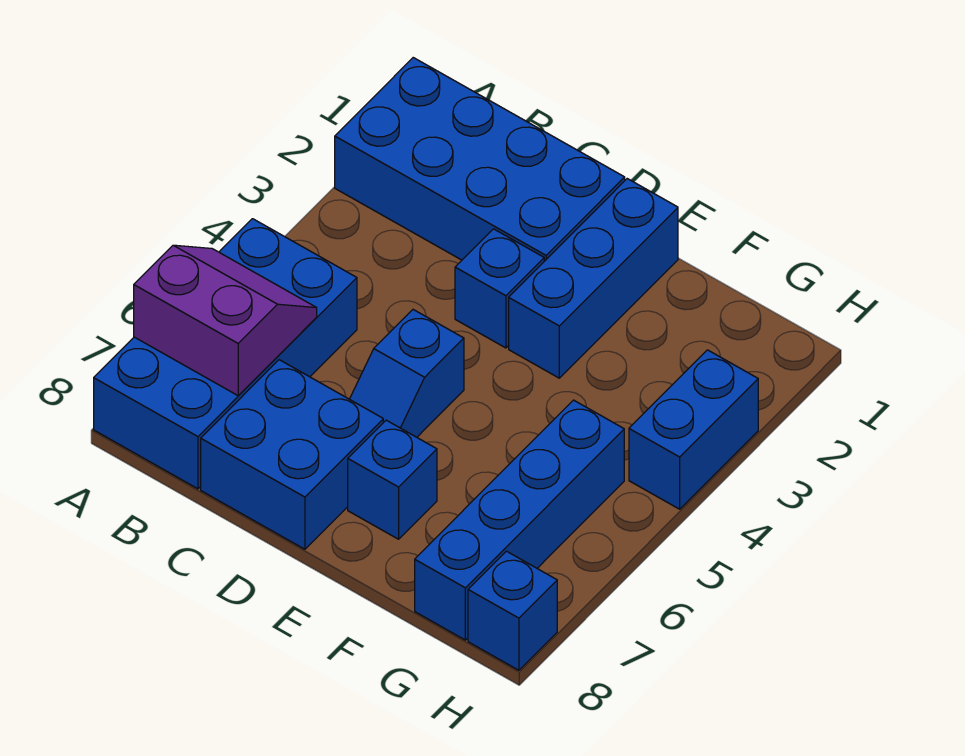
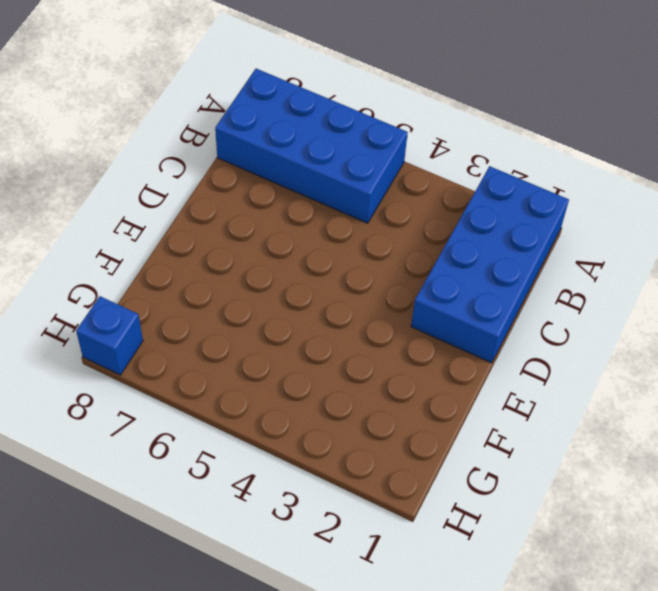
none -> blue brick C7:D8 level 1
none -> blue brick D3 level 1

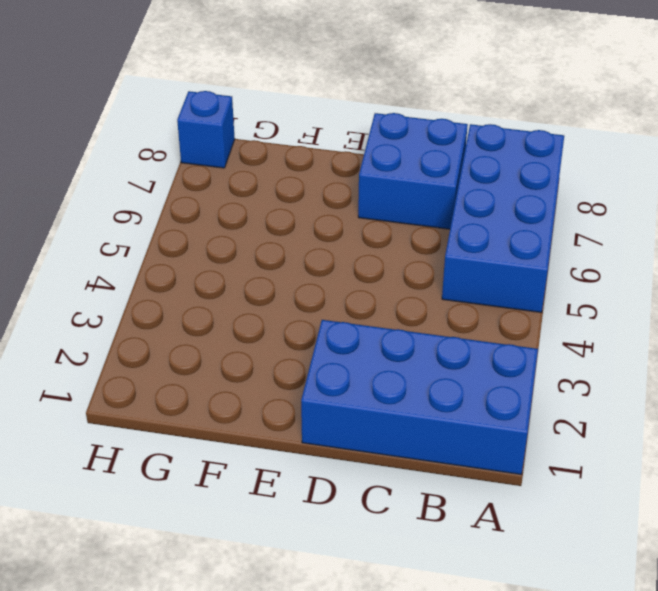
none -> blue brick D3 level 1
none -> blue slope D5:D6 level 1 top 5

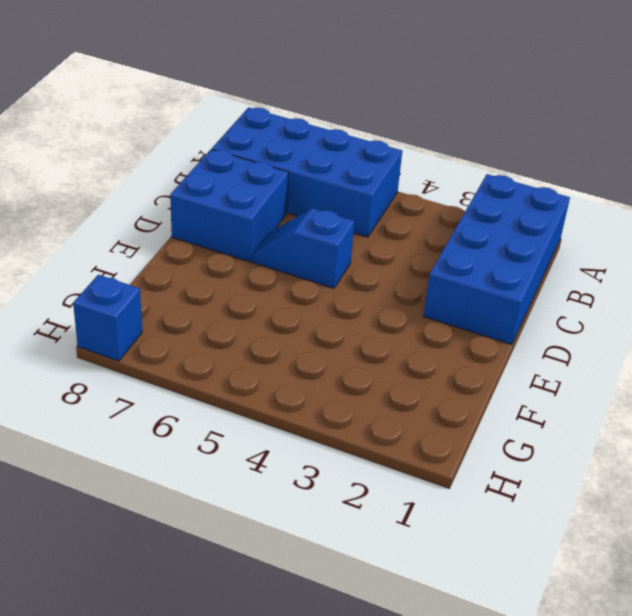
none -> blue brick D3 level 1
none -> blue brick E1:E3 level 1

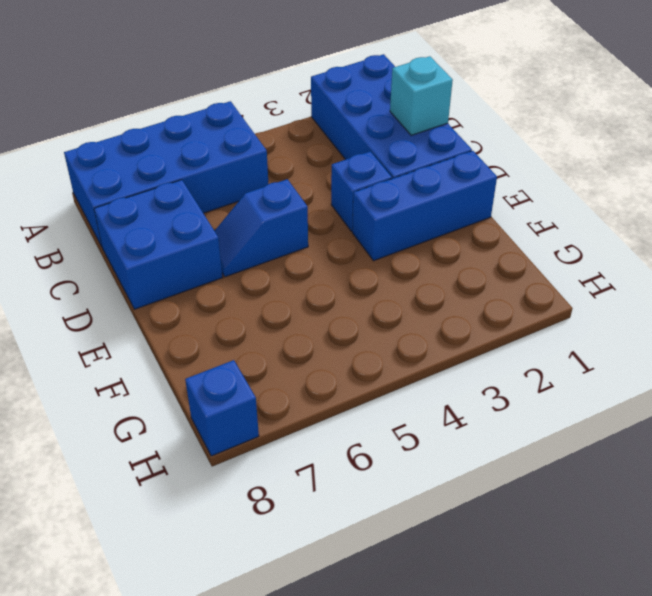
cyan brick C1 level 2 -> none
none -> blue brick E7 level 1
none -> blue brick G5:G8 level 1

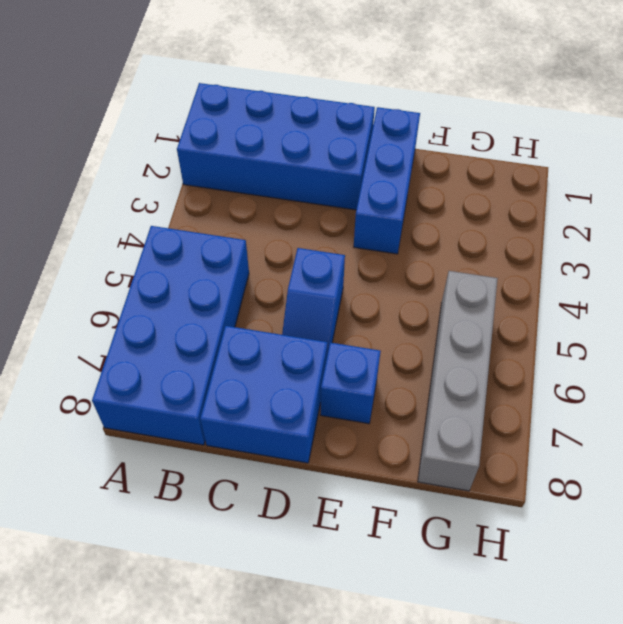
grey brick G5:G8 level 1 -> blue brick G5:G8 level 1
none -> blue brick D3 level 1
none -> blue brick H3:H4 level 1

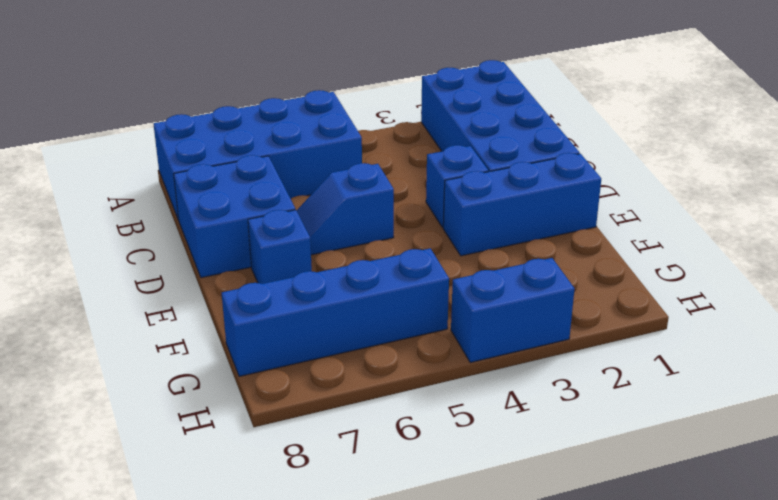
none -> blue brick H8 level 1
none -> purple slope A6:B7 level 2 top 7

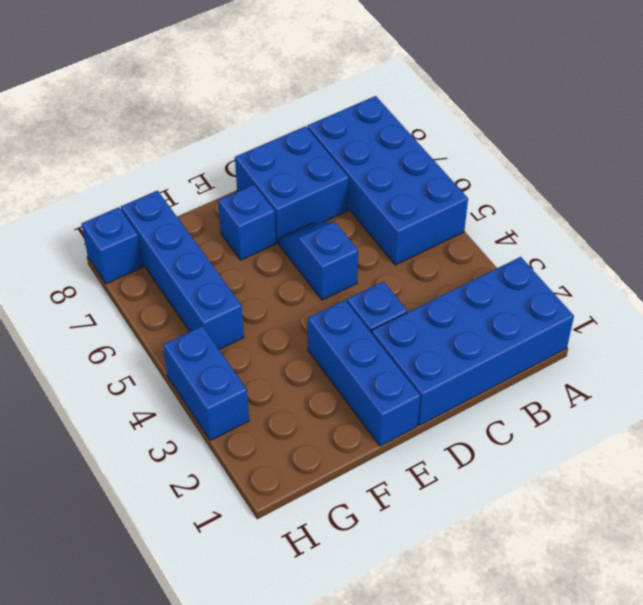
none -> purple slope A6:B7 level 2 top 7

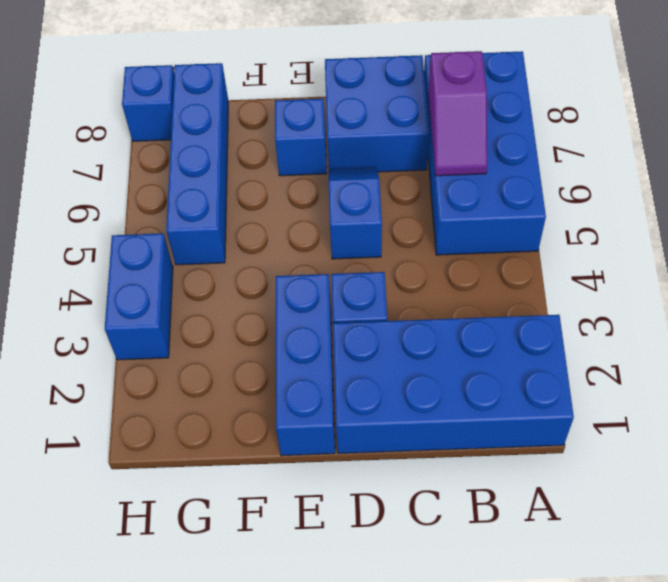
purple slope B6:B7 level 2 top 7 -> purple slope A6:B7 level 2 top 7

